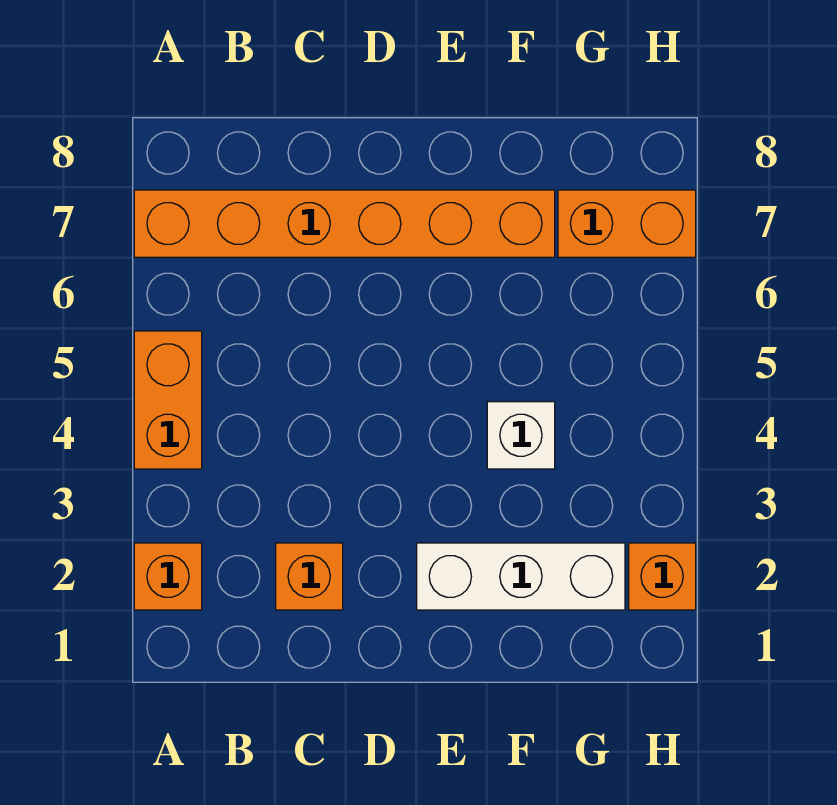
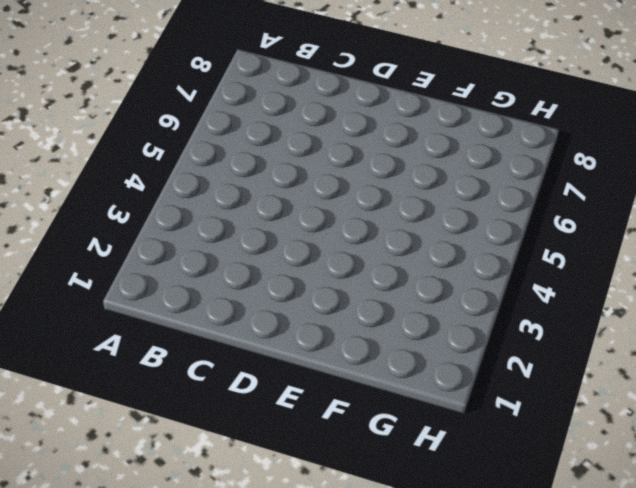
none -> orange brick A2 level 1
none -> orange brick A4:A5 level 1

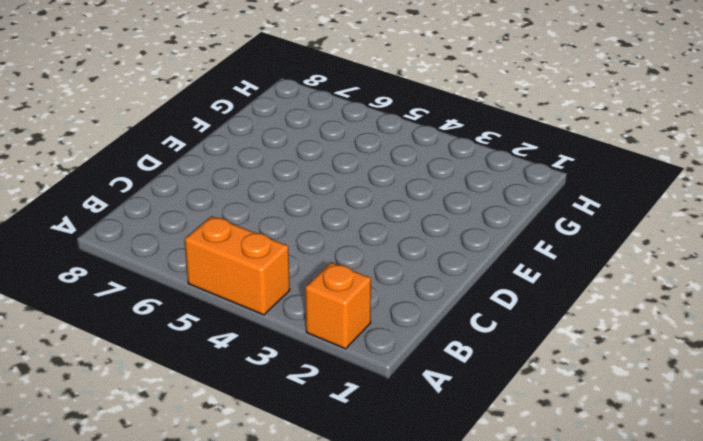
none -> orange brick A7:F7 level 1
none -> orange brick C2 level 1

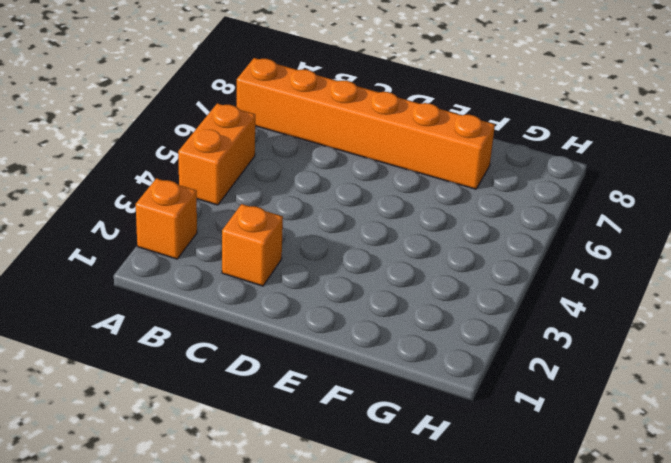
none -> white brick E2:G2 level 1
none -> white brick F4 level 1

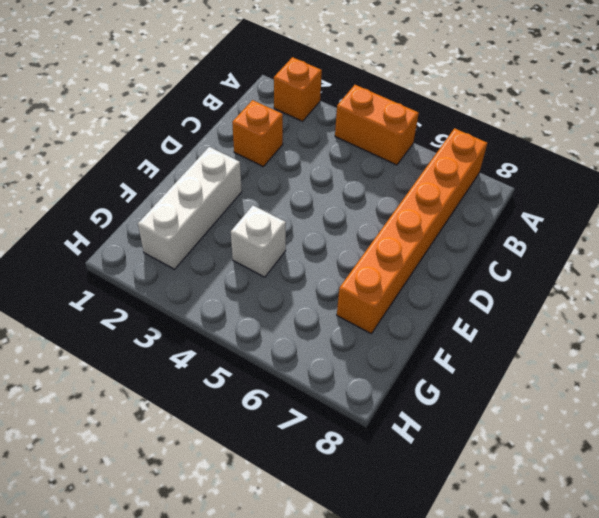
none -> orange brick G7:H7 level 1
none -> orange brick H2 level 1

